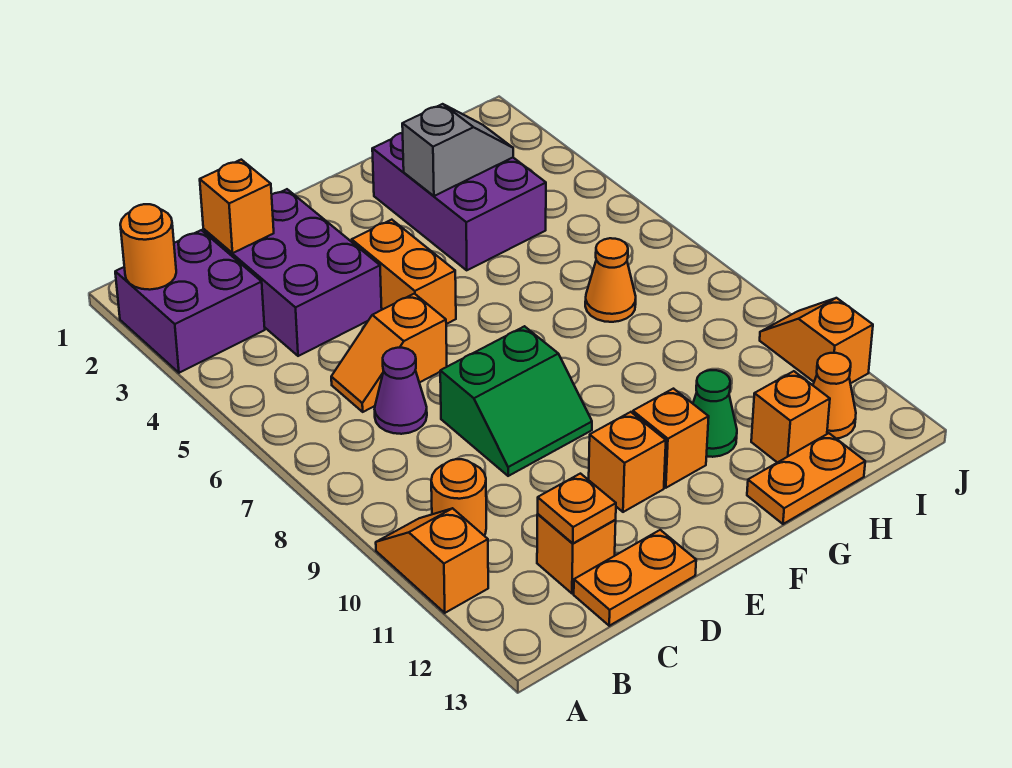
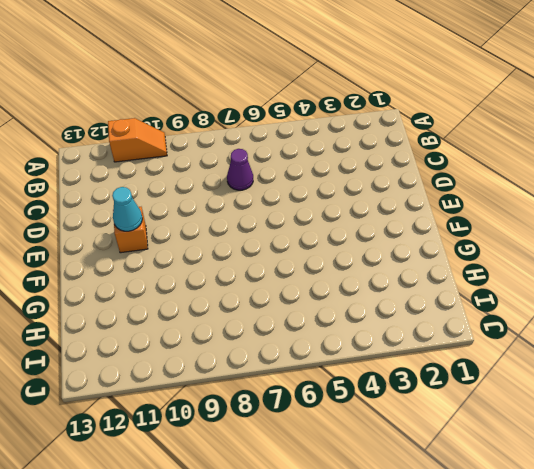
cyan cone E11 level 2 -> none
none -> purple brick A2:B3 level 1
none -> orange round brick B10 level 1
none -> purple brick C2:D4 level 1

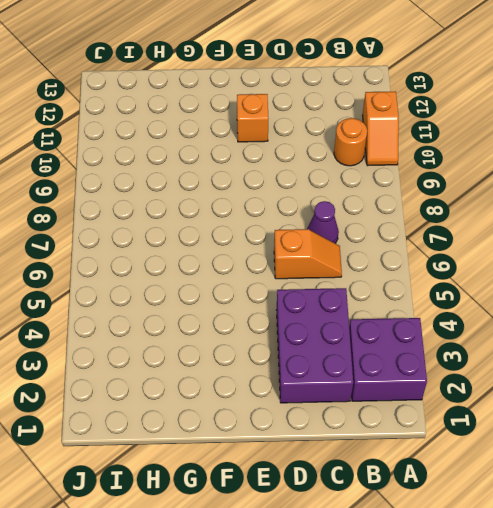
none -> orange brick C12 level 1
none -> orange plate C13:D13 level 1
none -> green slope D8:E9 level 1 top 8

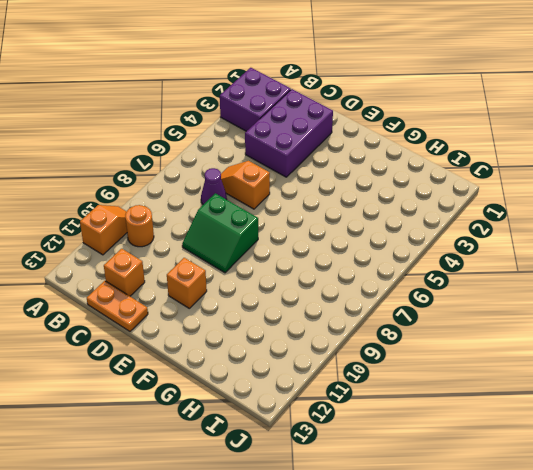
none -> orange brick E4:E5 level 1
none -> orange brick F11 level 1
none -> purple brick G2:H4 level 1

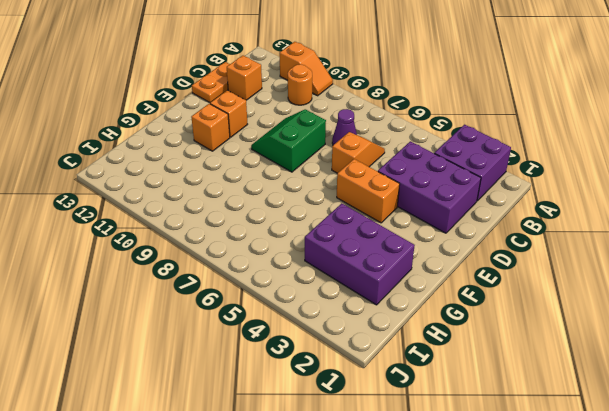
none -> green cone G11 level 1
none -> orange plate G13:H13 level 1
none -> orange cone H7 level 1

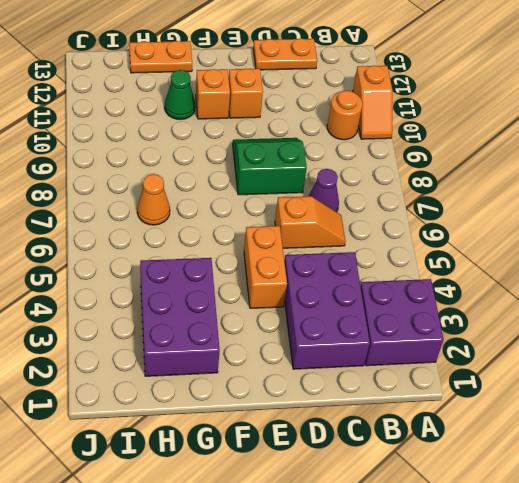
none -> orange brick C12 level 1
none -> orange brick H12 level 1
none -> orange cone I12 level 1

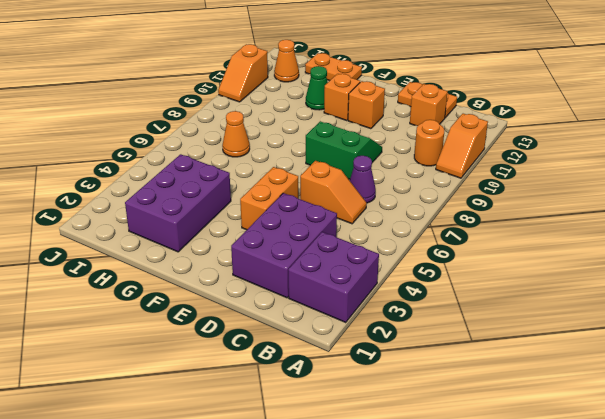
none -> orange brick H12 level 1
none -> orange round brick A2 level 2
none -> orange brick C2 level 2

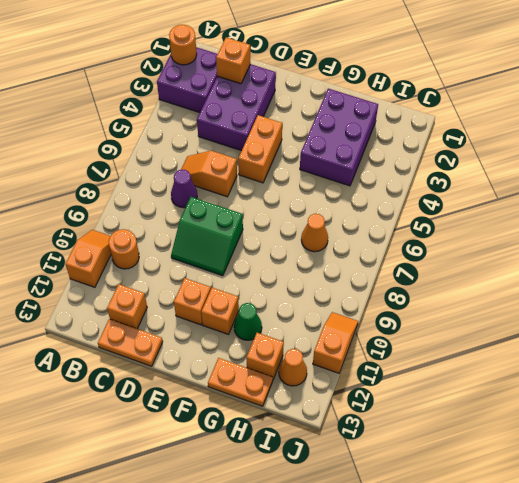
none -> orange plate C12 level 2
none -> grey slope G3:H3 level 2 top G

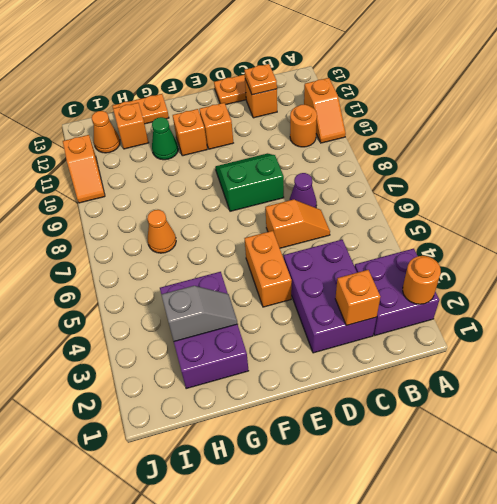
grey slope G3:H3 level 2 top H -> grey slope G3:H3 level 2 top G

